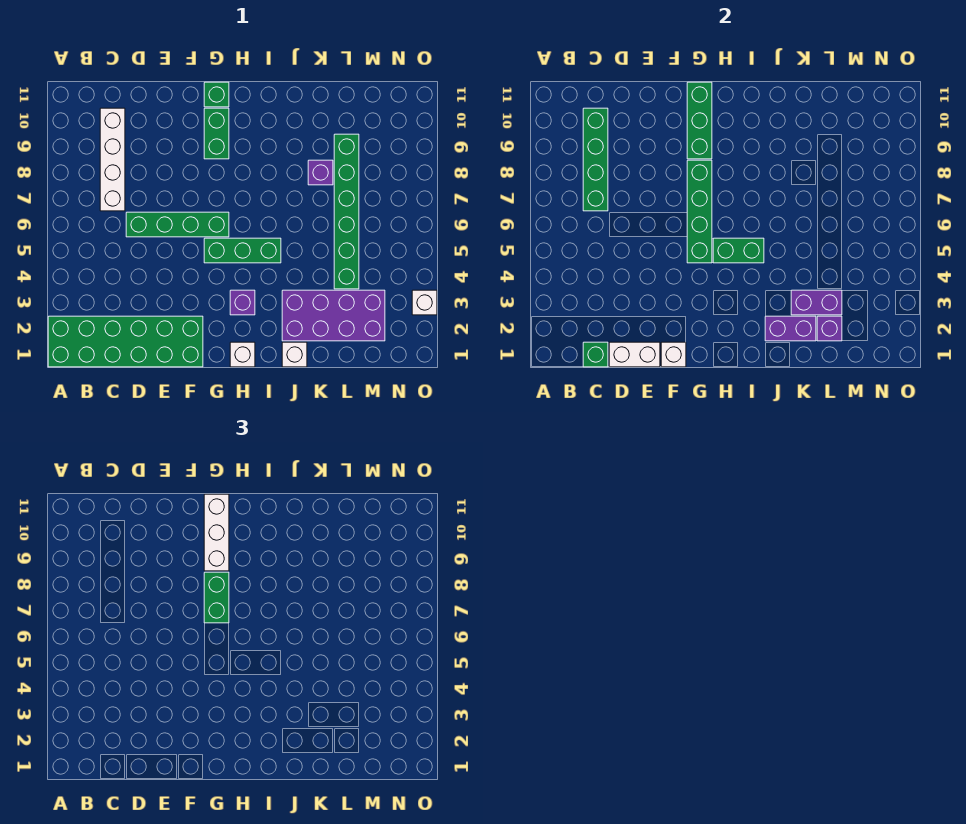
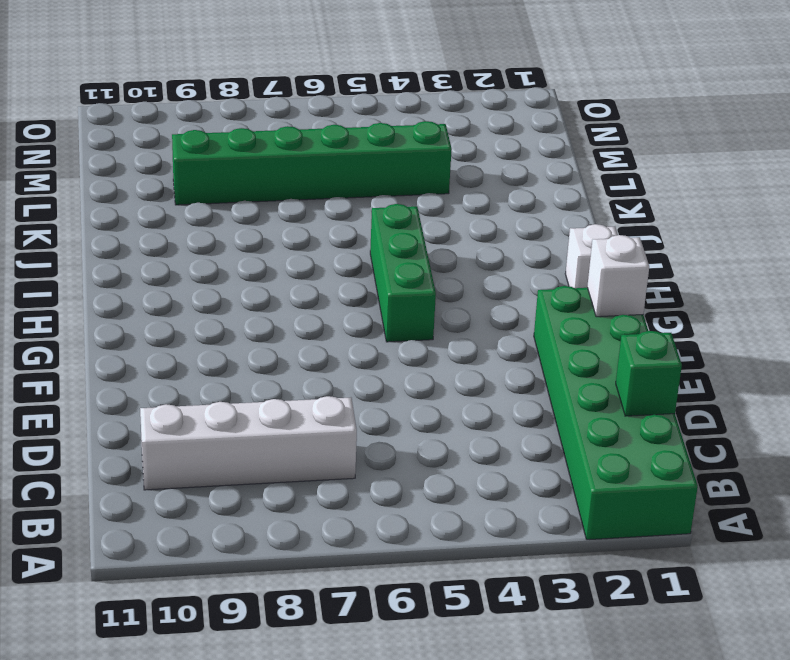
none -> green brick D6:G6 level 1
none -> green brick G9:G10 level 1
none -> green brick G11 level 1

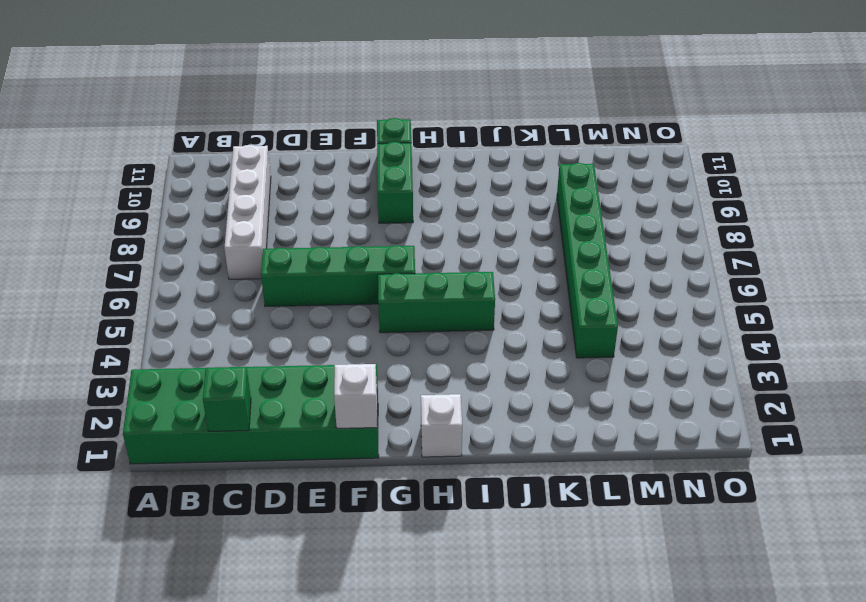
none -> purple brick H3 level 1
none -> white brick J1 level 1
none -> purple brick J2:M3 level 1

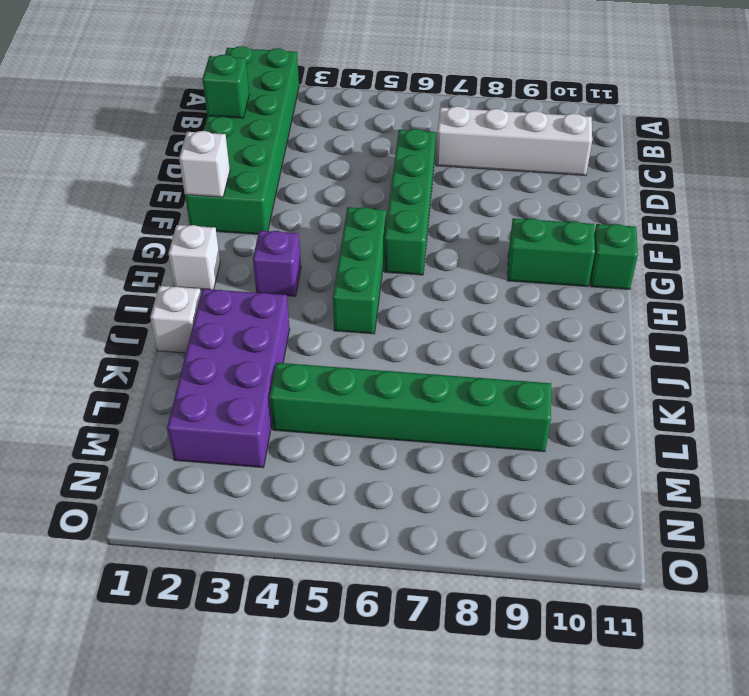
none -> purple brick K8 level 1
none -> white brick O3 level 1
none -> green brick C7:C10 level 2

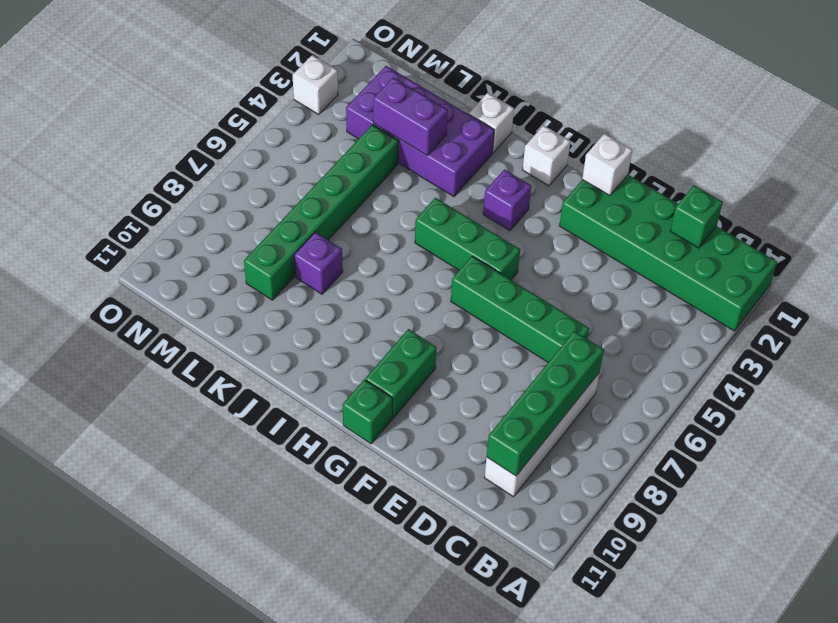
none -> white brick D1:E1 level 2
none -> green brick G5:G8 level 2
none -> green brick G9:G11 level 2

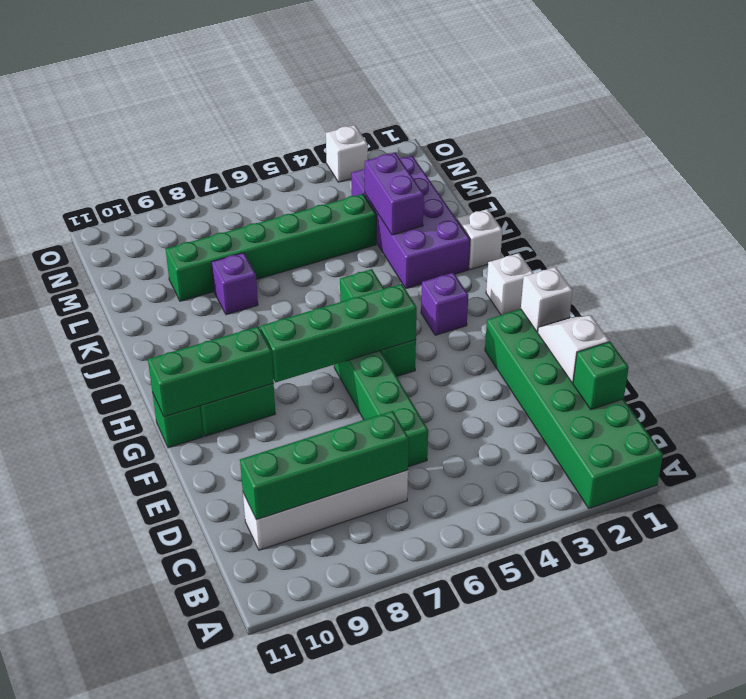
white slope D1:E1 level 2 top D -> white brick D1:E1 level 2
none -> green brick H5:I5 level 2
none -> purple brick J2:K2 level 2
none -> purple brick L2 level 2

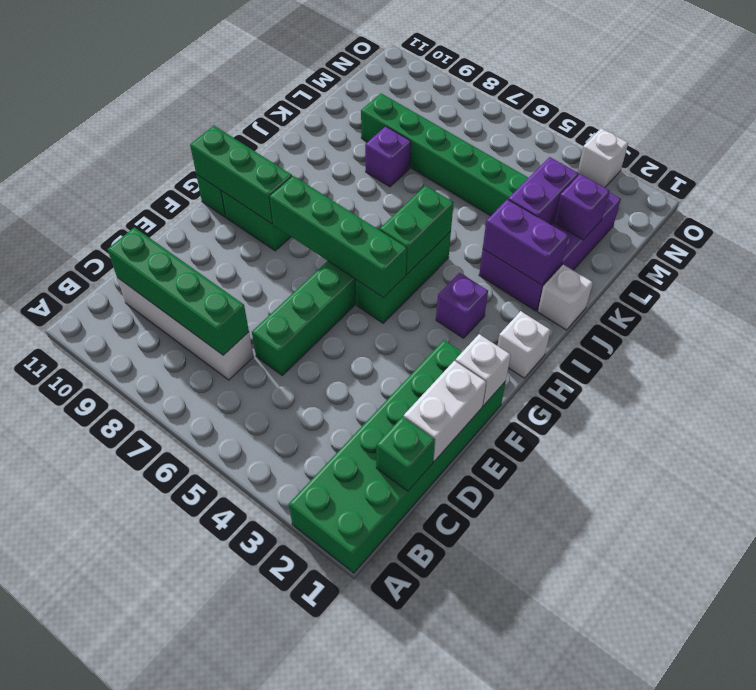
purple brick J2:J3 level 2 -> purple brick J2:K2 level 2
none -> green brick G7:G8 level 3
none -> white brick G9:G11 level 3

